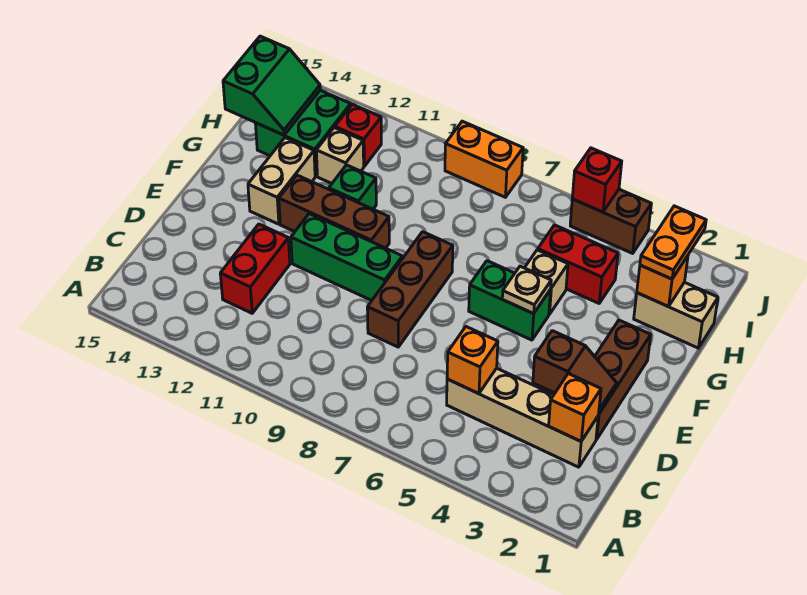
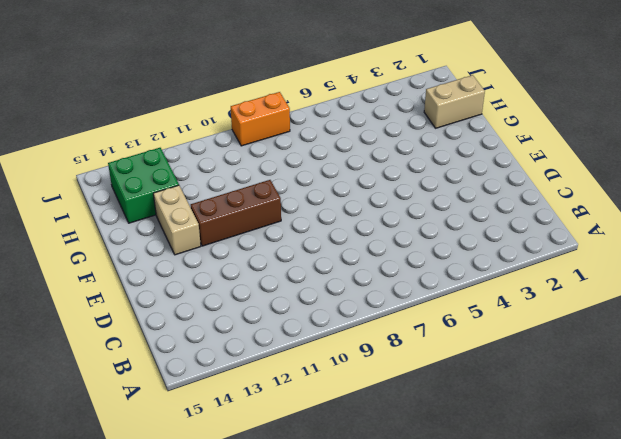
none -> tan brick C2:C5 level 1
none -> red brick C12:D12 level 1
none -> brown brick D2:F2 level 1

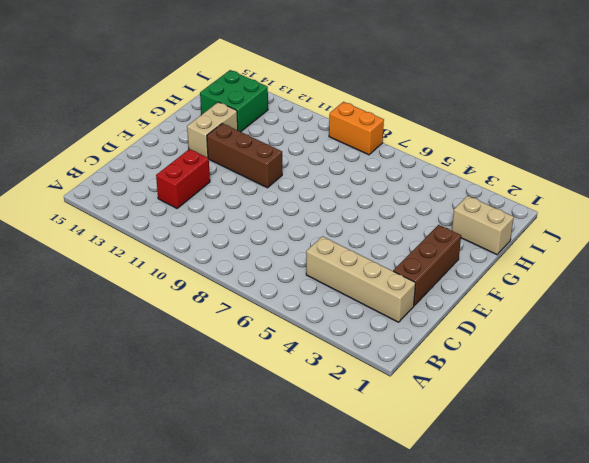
none -> brown brick D8:F8 level 1
none -> green brick E9:E11 level 1
none -> green brick F5:F6 level 1

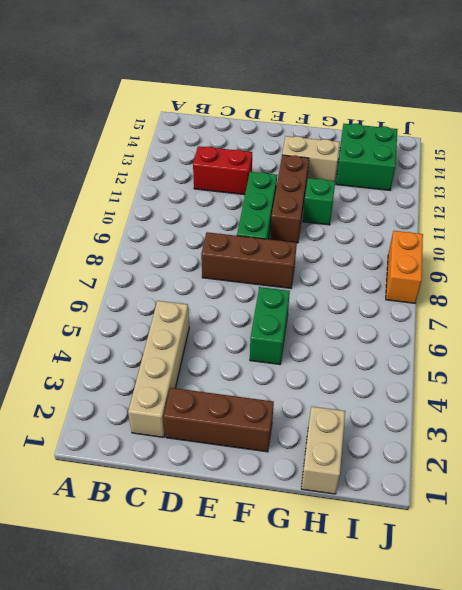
none -> tan brick G5 level 1
none -> red brick H4:H5 level 1
none -> tan brick H12 level 1

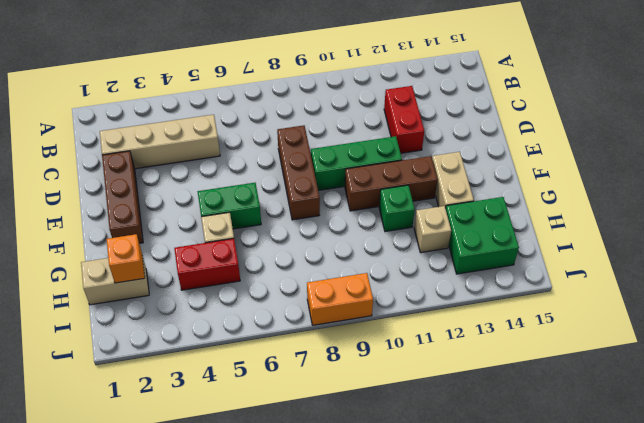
none -> red brick I12 level 1
none -> brown brick J4:J5 level 1
none -> orange brick C2 level 2

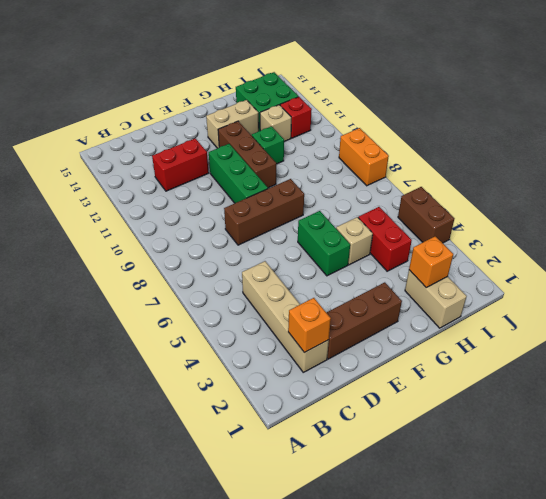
none -> orange brick C5 level 2
none -> brown slope D2:D3 level 2 top 3
none -> tan plate F5 level 2

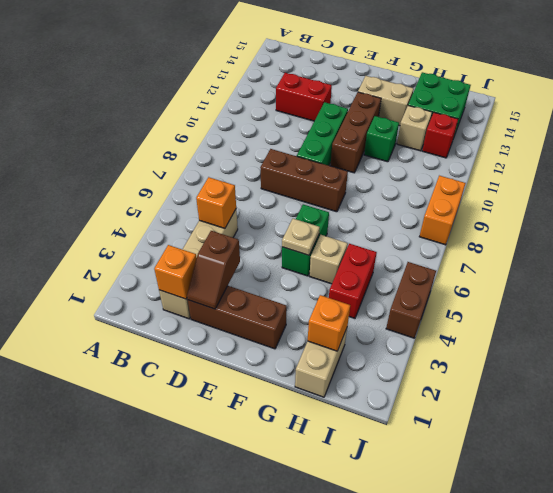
none -> green slope H14:I15 level 2 top 15
none -> red brick J5 level 2
none -> orange plate H2:I2 level 3

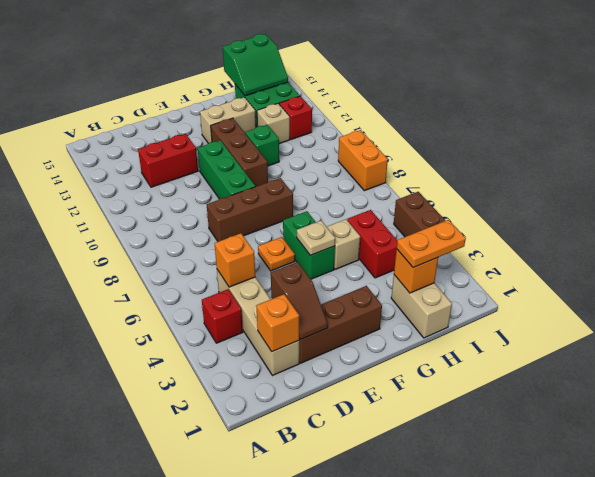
red brick B4 level 1 -> red brick J5 level 2
orange plate E6 level 1 -> none

